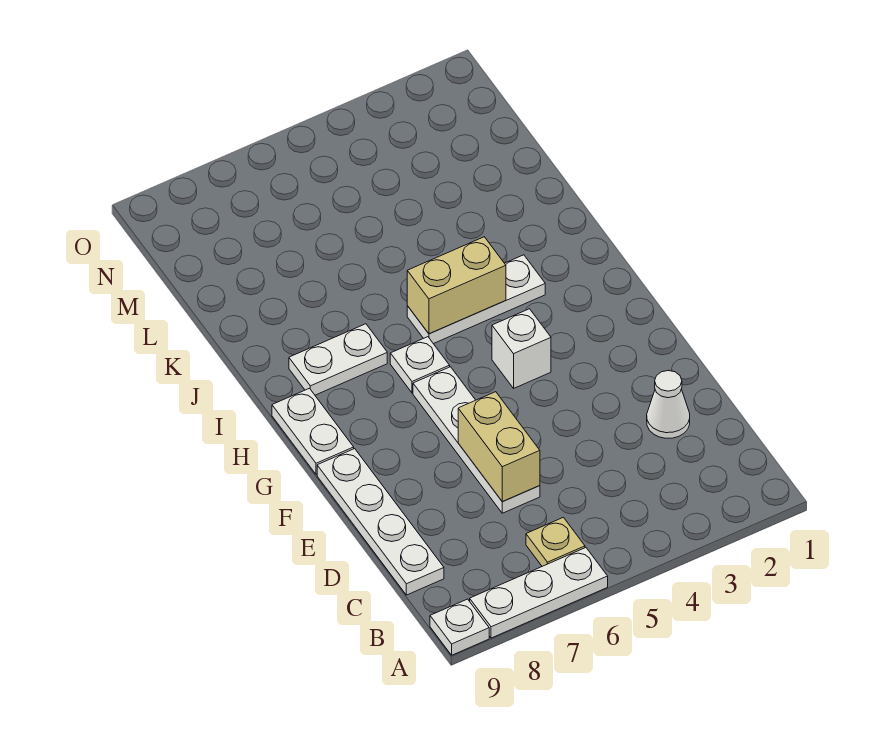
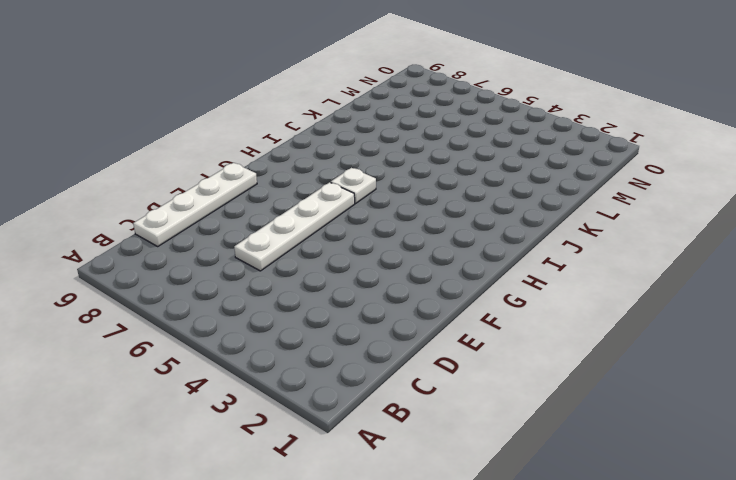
none -> white plate A6:A8 level 1
none -> white plate A9 level 1
none -> tan plate B6 level 1

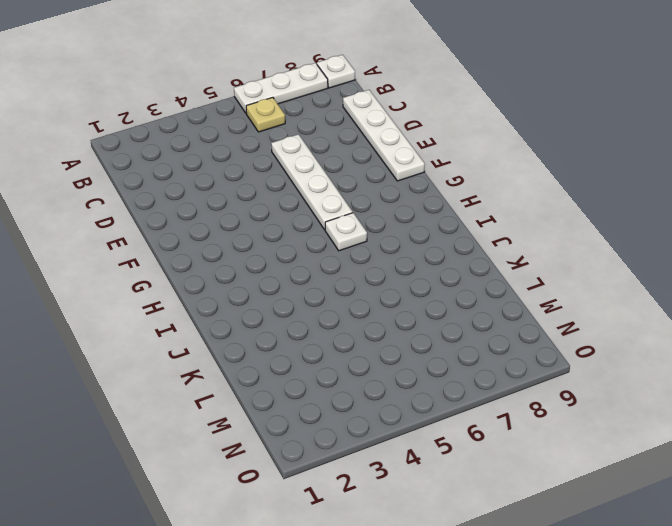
none -> white cone D2 level 1
none -> white brick G4 level 1
none -> white plate G9:H9 level 1

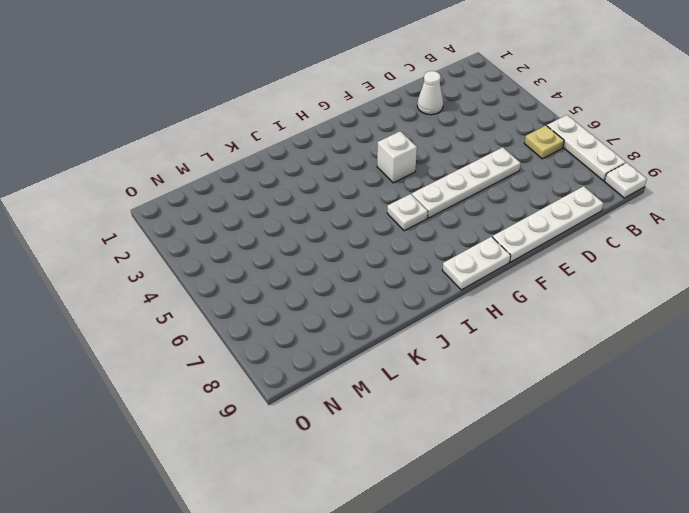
none -> white plate I3:I5 level 1
none -> white plate I7:I8 level 1
none -> tan brick D6:E6 level 2

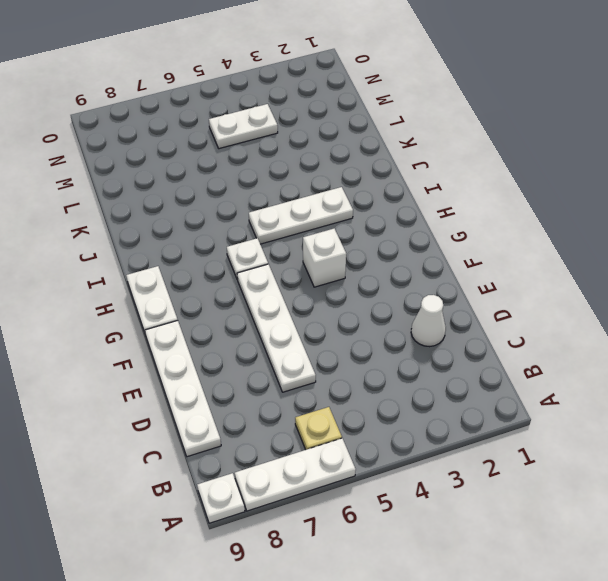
white plate M4:M5 level 1 -> white plate I7:I8 level 1
none -> tan brick D6:E6 level 2
none -> tan brick I4:I5 level 2

